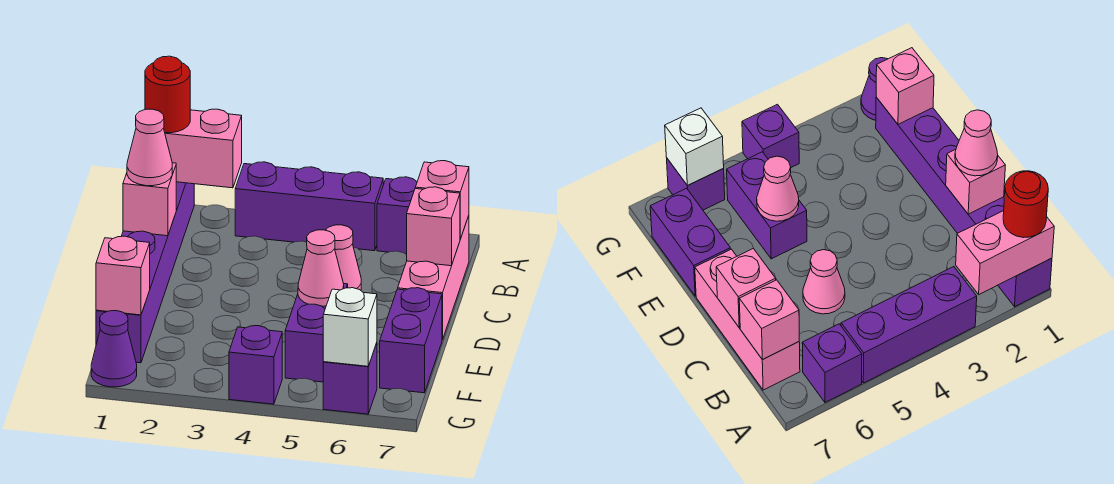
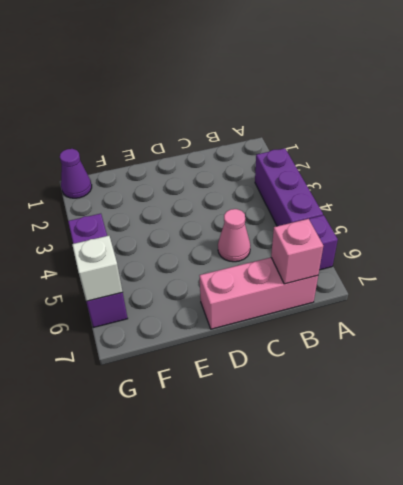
none -> purple brick A1:F1 level 1
none -> purple brick E5:F5 level 1
none -> purple brick E7:F7 level 1

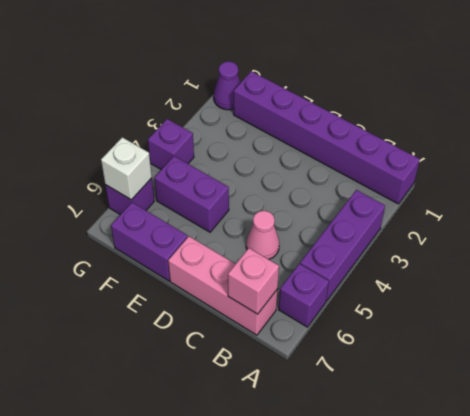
none -> pink brick A1:A2 level 2
none -> pink brick C1 level 2
none -> pink brick C7 level 2

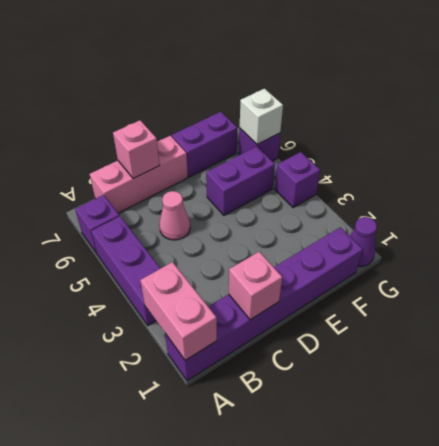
none -> pink brick B7 level 2
none -> pink cone E5 level 2
none -> pink brick F1 level 2

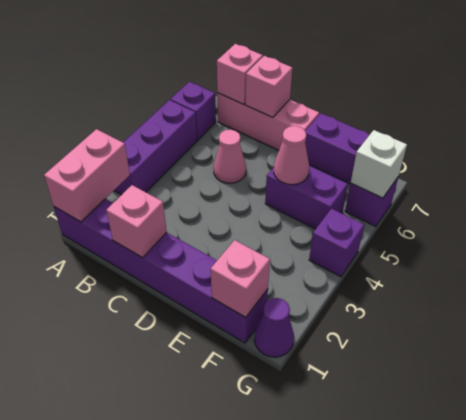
none -> red round brick A1 level 3
none -> pink cone C1 level 3

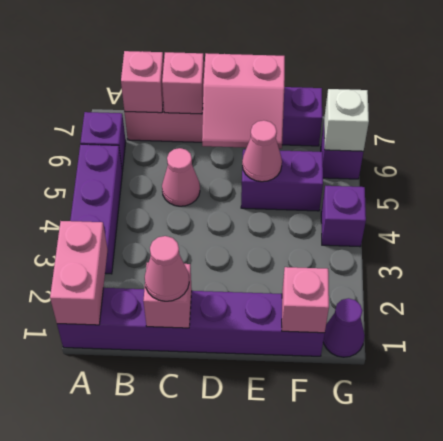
pink slope D6:E7 level 2 top 7 -> none
none -> red round brick A1 level 3

